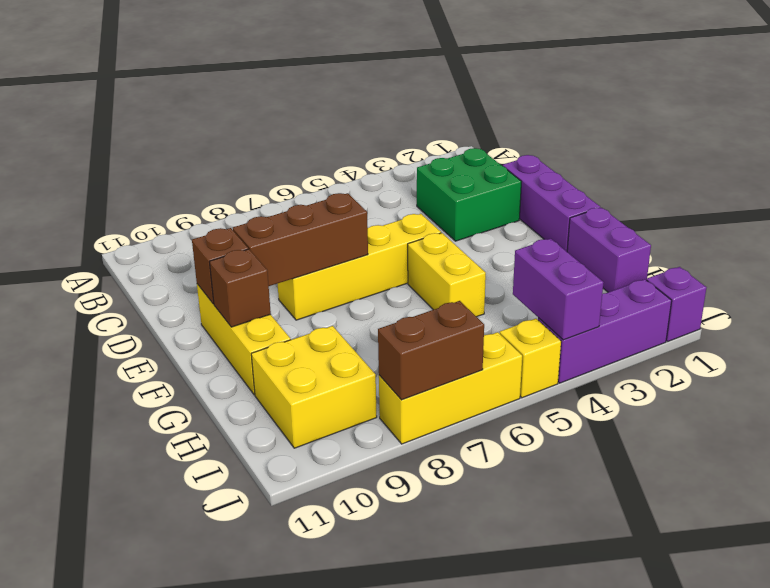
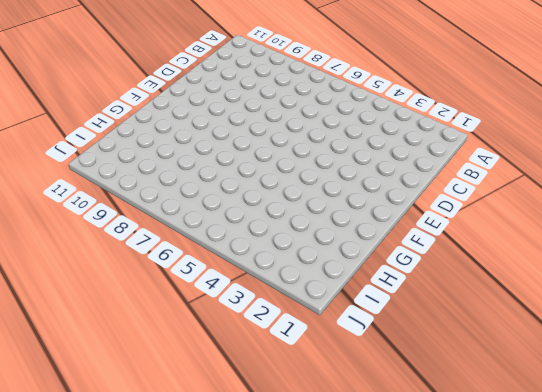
none -> green brick C2:D3 level 1
none -> purple brick D1:F1 level 1
none -> yellow brick E5:E8 level 1

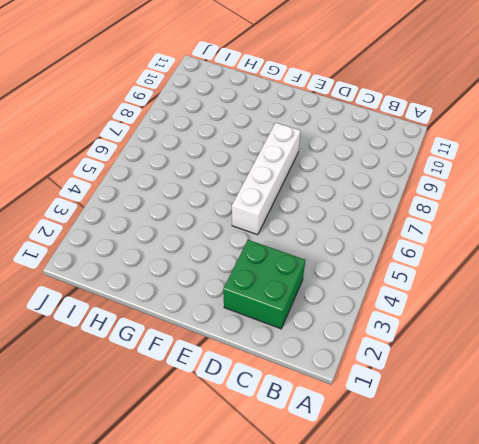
white brick E5:E8 level 1 -> yellow brick E5:E8 level 1
none -> purple brick D1:F1 level 1
none -> yellow brick E10:G10 level 1
none -> yellow brick F5:G5 level 1

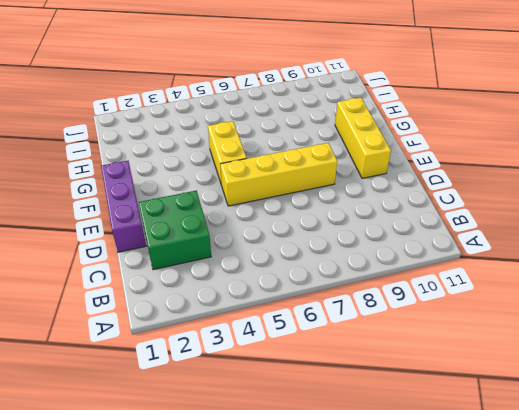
none -> purple brick G1:H1 level 1
none -> yellow brick H9:I10 level 1
none -> purple brick J1 level 1

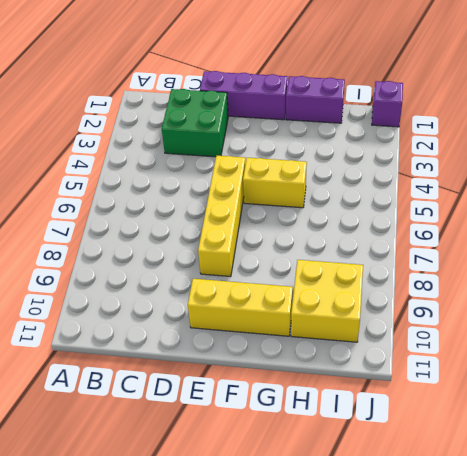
none -> purple brick J2:J4 level 1
none -> yellow brick J5 level 1
none -> yellow brick J6:J8 level 1

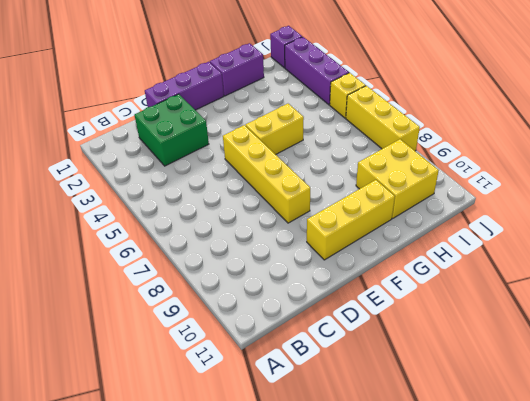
none -> brown brick E7:E9 level 2
none -> brown brick E10 level 2
none -> brown brick F10 level 2

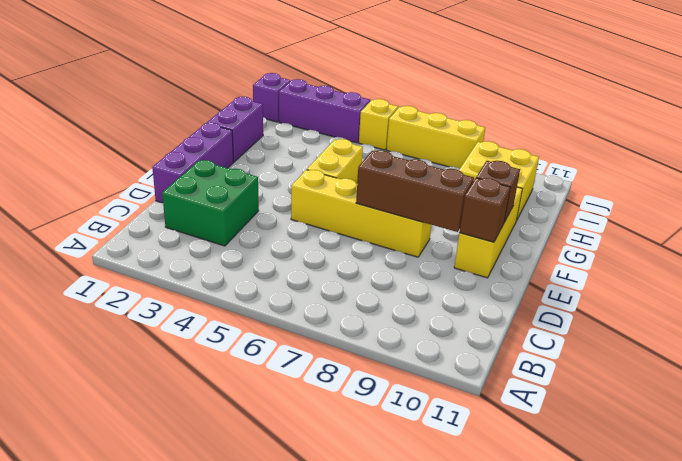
none -> purple brick I4:J4 level 2
none -> brown brick J7:J8 level 2

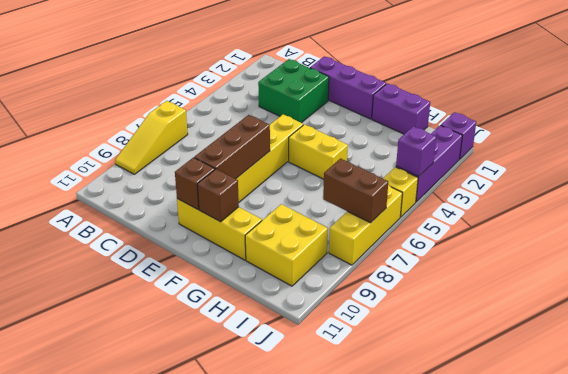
yellow slope A7:A9 level 1 top 7 -> none
brown brick I7:J7 level 2 -> brown brick J7:J8 level 2
purple brick J4 level 2 -> purple brick I4:J4 level 2

